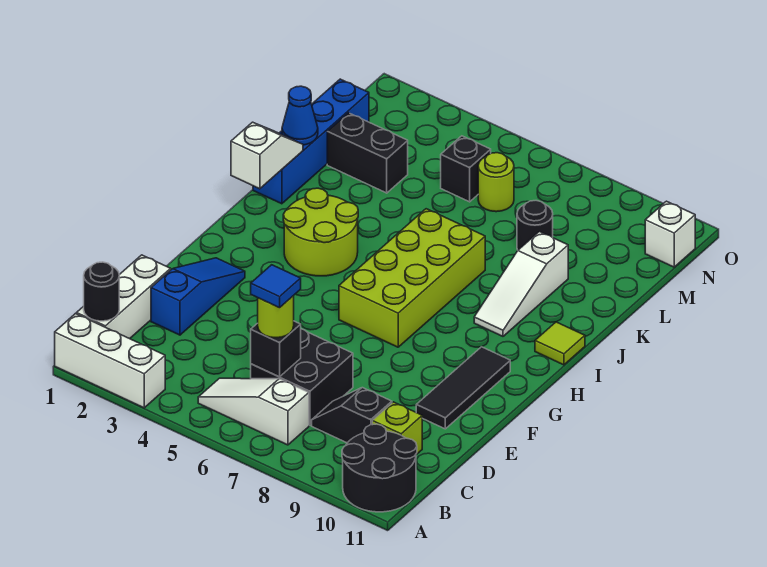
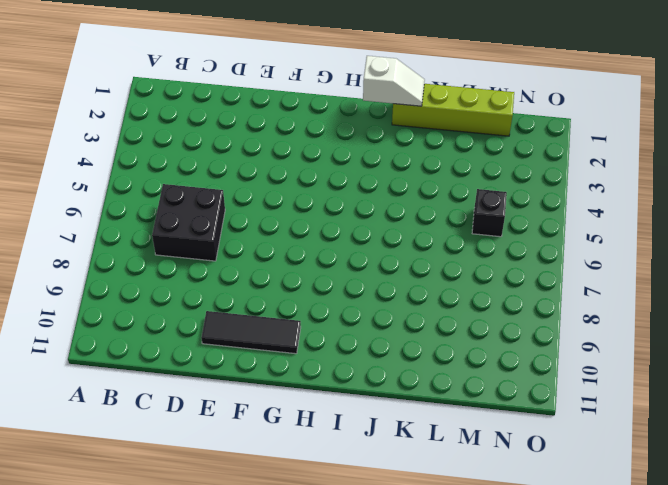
lime brick J1:M1 level 1 -> blue brick J1:M1 level 1
none -> white brick A1:A3 level 1
none -> black round brick A10:B11 level 1
none -> white brick B1:D1 level 1

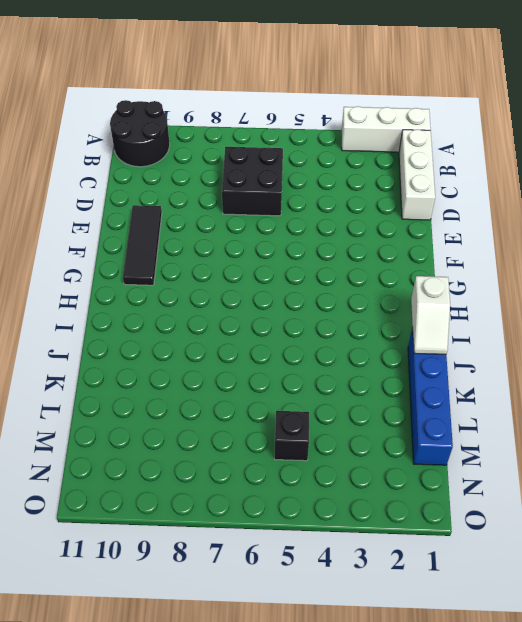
none -> white slope B5:B7 level 1 top 7
none -> black slope C8:C9 level 1 top 9
none -> lime brick C10 level 1

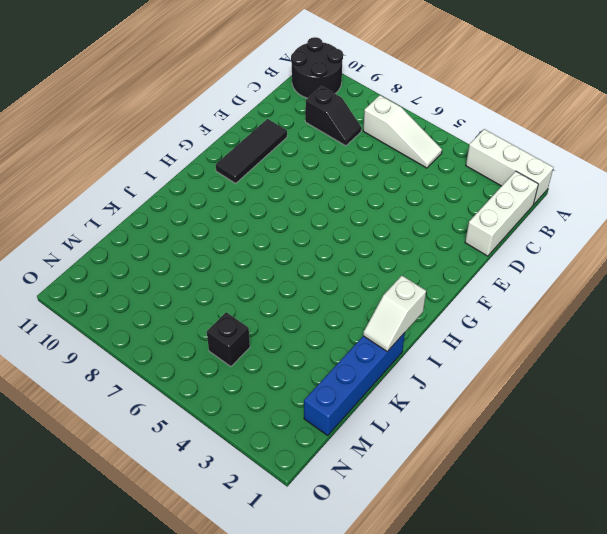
none -> black brick C6:D7 level 1
none -> lime brick C10 level 1
none -> blue slope D2:F2 level 1 top D

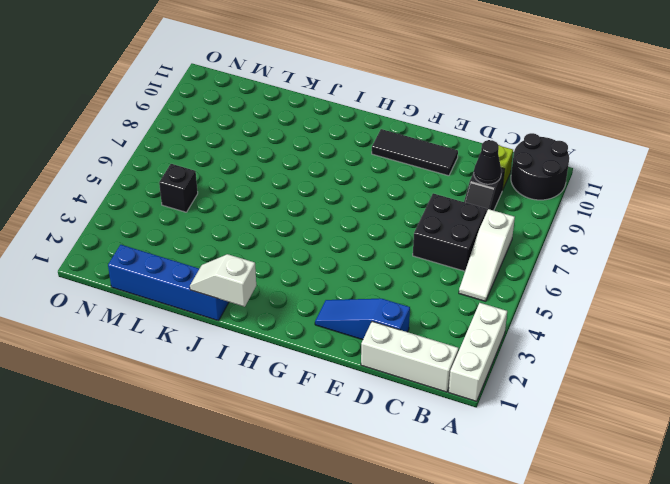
black cone C9 level 2 -> none
none -> lime brick G6:J7 level 1
none -> lime round brick H3:I4 level 1
none -> white slope I9:K9 level 1 top K

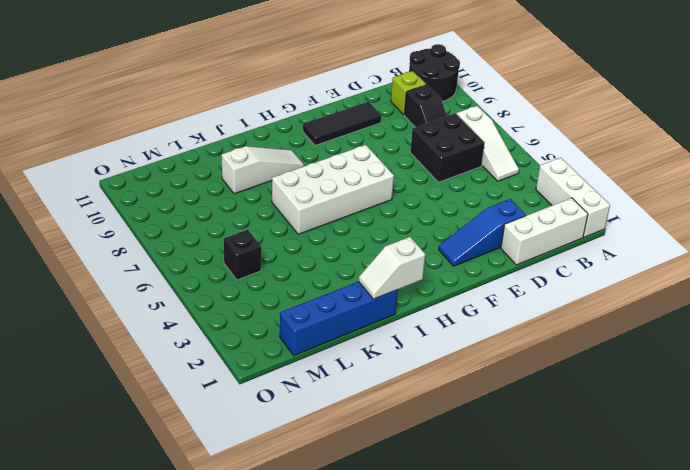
white brick G6:J7 level 1 -> lime brick G6:J7 level 1
none -> lime round brick H3:I4 level 1
none -> lime tile I11 level 1
none -> black brick L2:L3 level 1

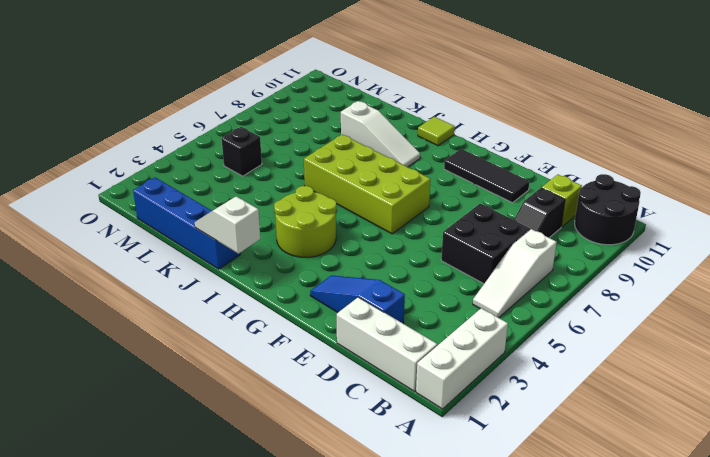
none -> black brick L2:L3 level 1
none -> black round brick L8 level 1
none -> lime round brick M6 level 1

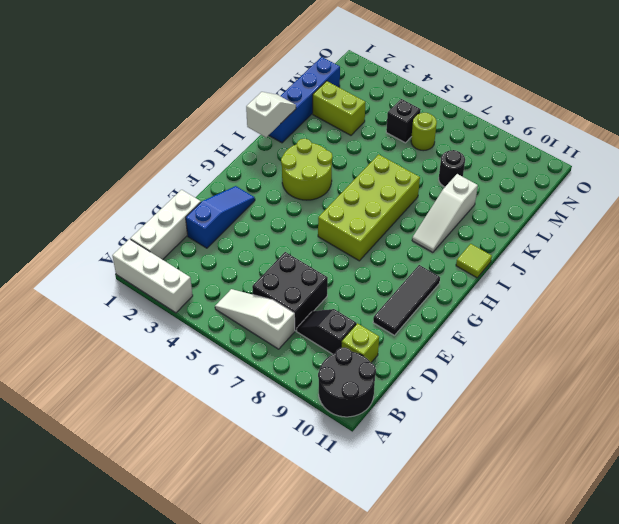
lime brick L2:L3 level 1 -> black brick L2:L3 level 1
none -> white brick N11 level 1
none -> black round brick B1 level 2
none -> black brick C6 level 2

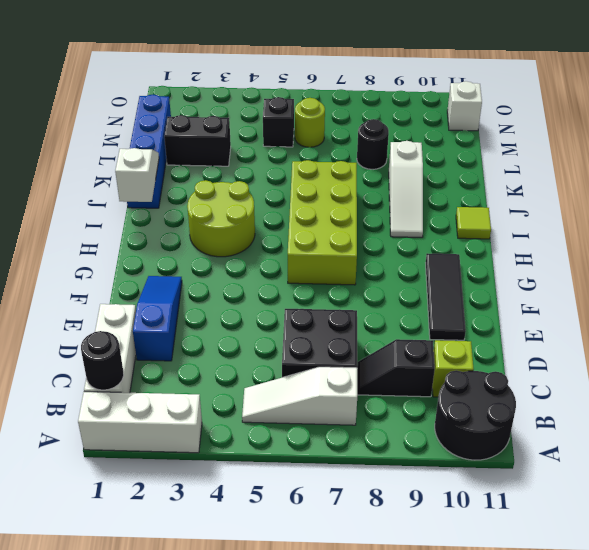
none -> black brick C6 level 2
none -> blue cone K1 level 2
none -> lime round brick C6 level 3

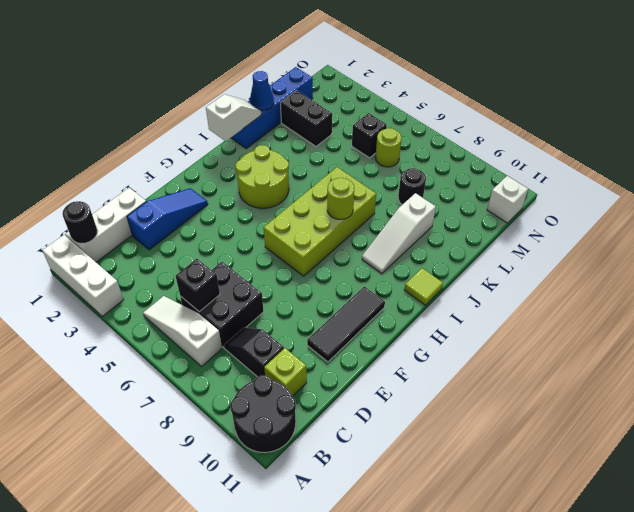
lime round brick I7 level 2 -> lime round brick C6 level 3
none -> blue tile C6 level 4

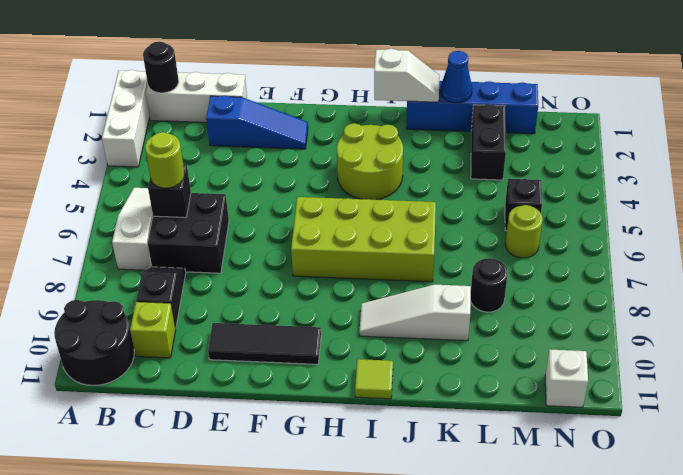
none -> blue tile C6 level 4

